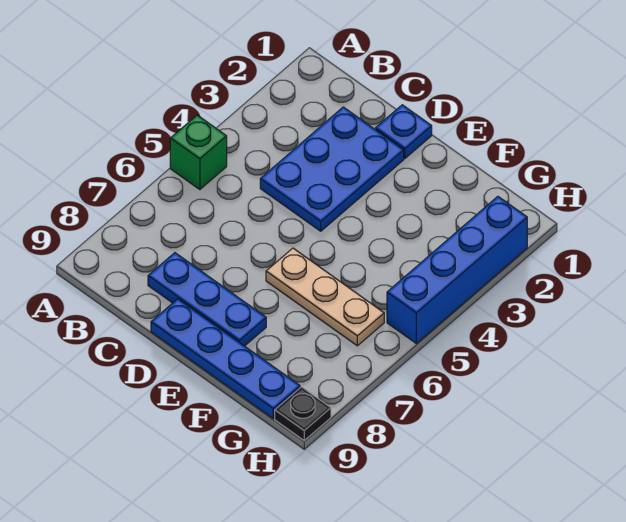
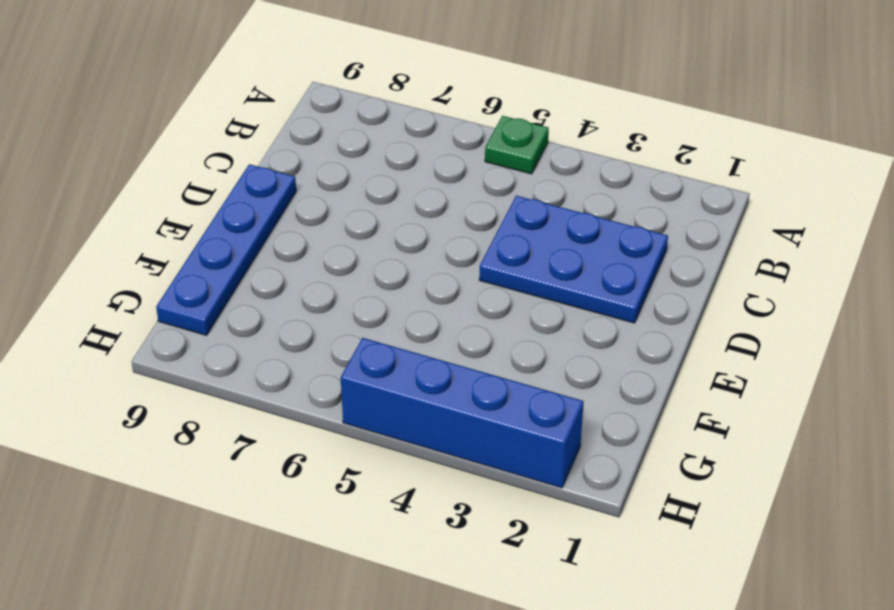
green plate A5 level 1 -> green brick A5 level 1
none -> blue plate C8:E8 level 1
none -> blue plate D1 level 1

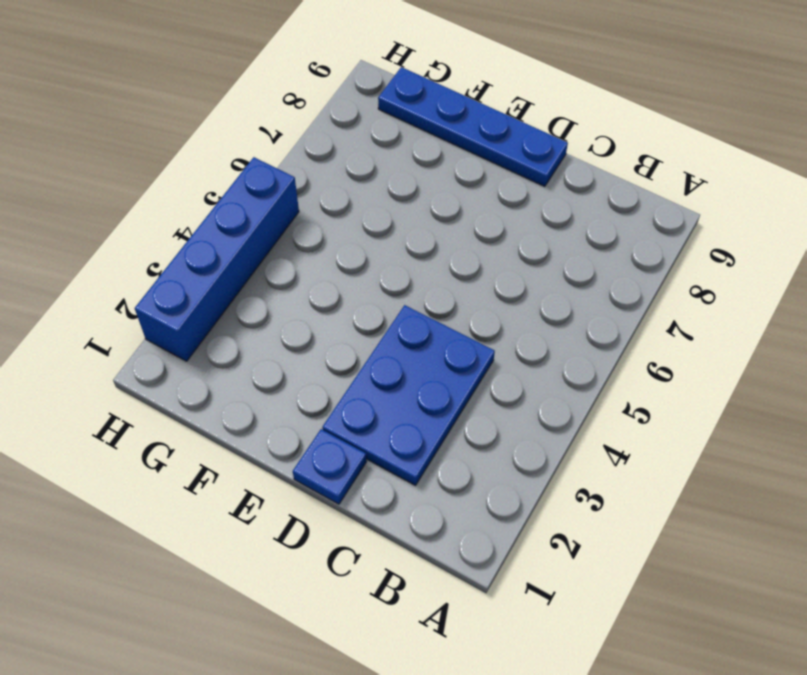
none -> green brick A5 level 1
none -> blue plate C8:E8 level 1

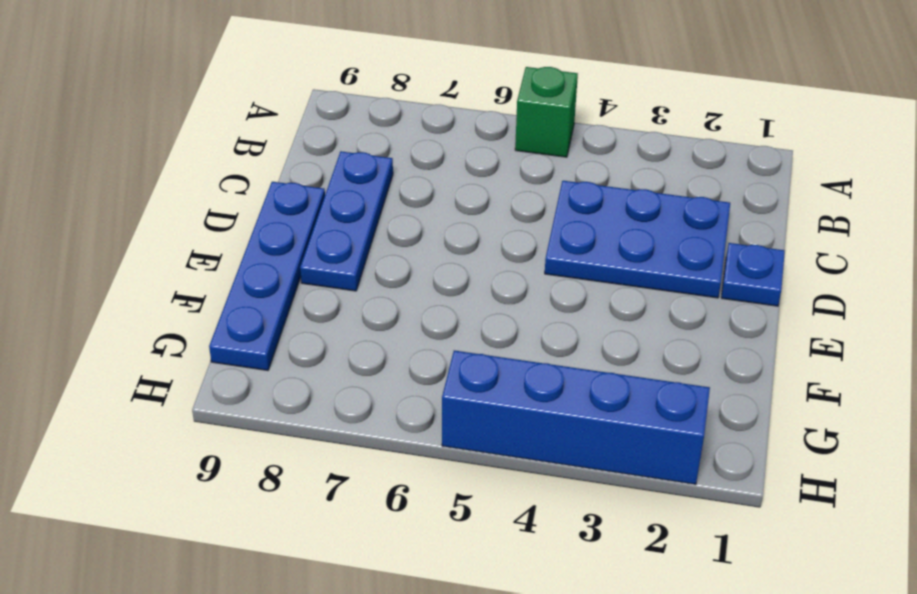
none -> tan plate E6:G6 level 1
none -> black plate H9 level 1

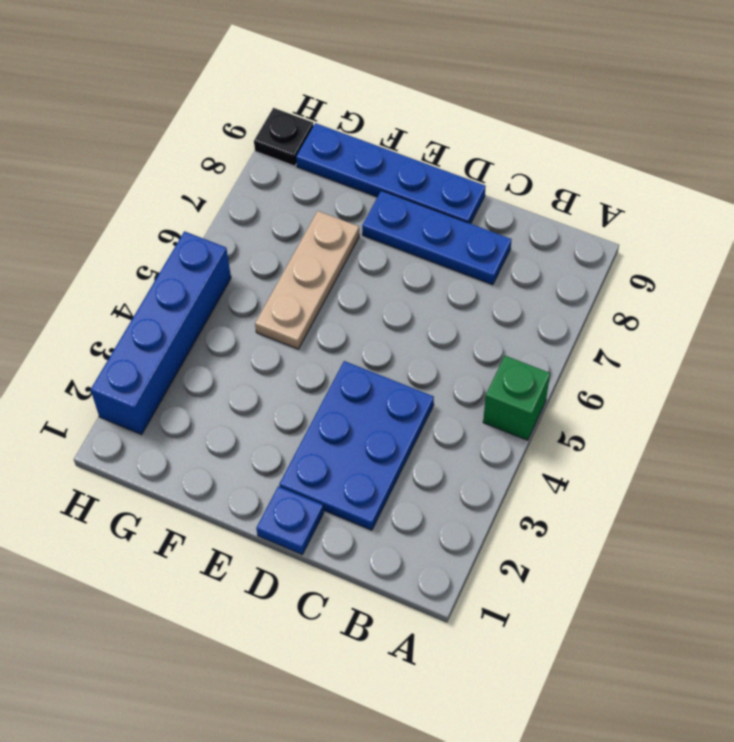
tan plate F5:F7 level 1 -> tan plate E6:G6 level 1

